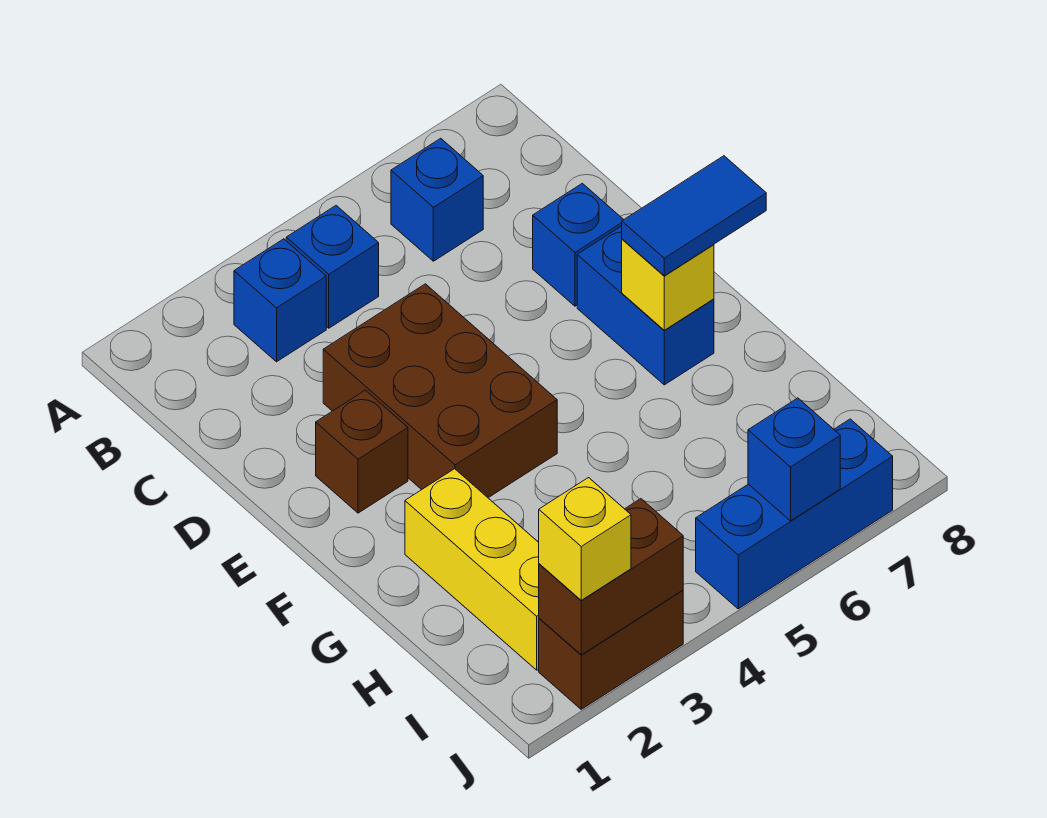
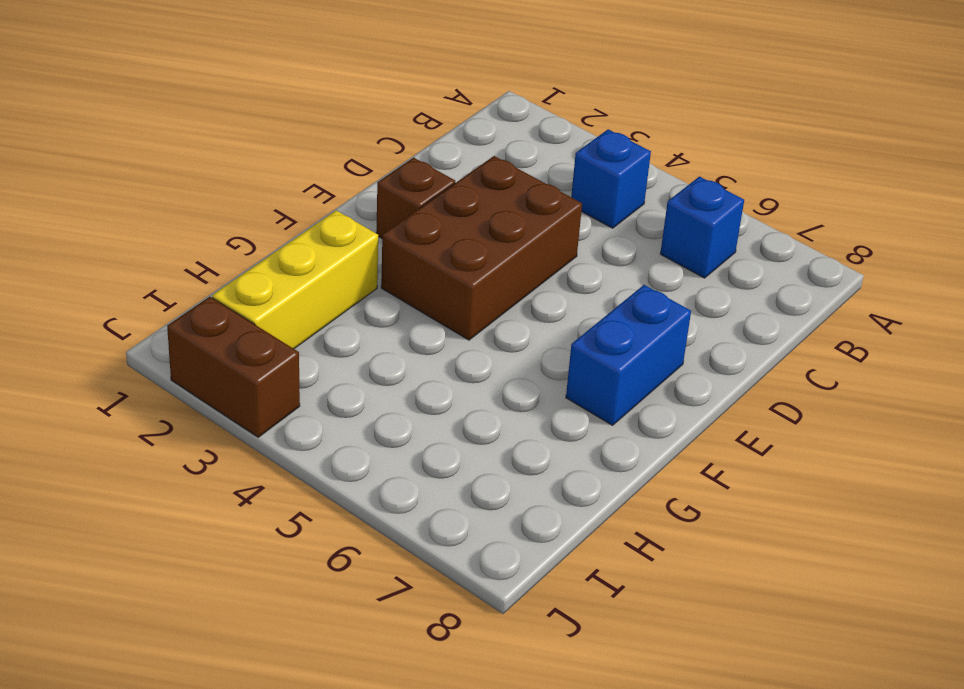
none -> blue brick B3 level 1
none -> blue brick D7 level 1
none -> blue brick J5:J7 level 1

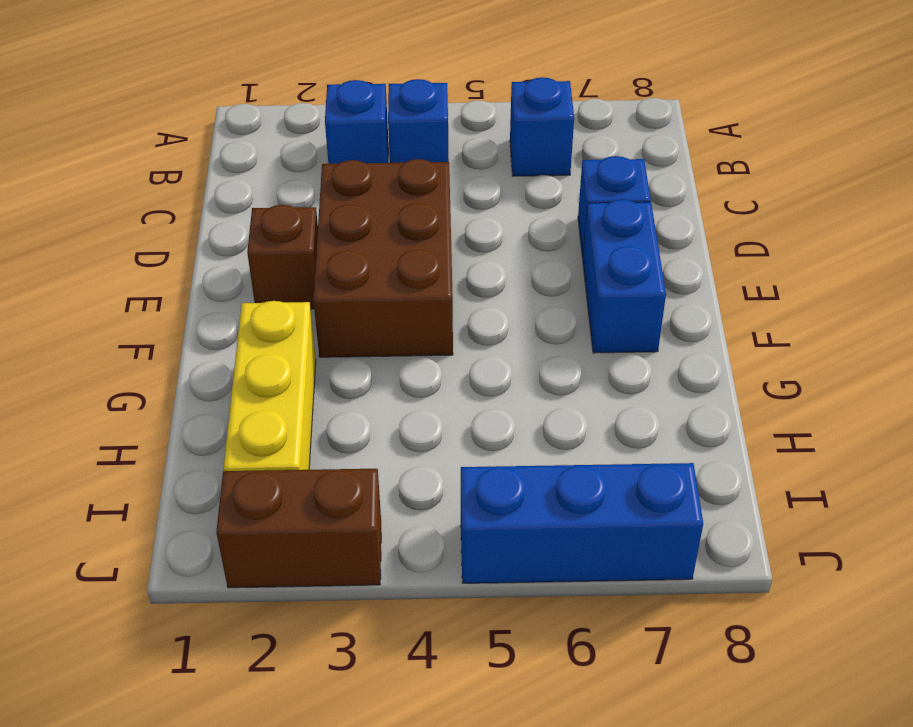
none -> yellow brick F7 level 2
none -> brown brick J2:J3 level 2
none -> blue brick J6 level 2

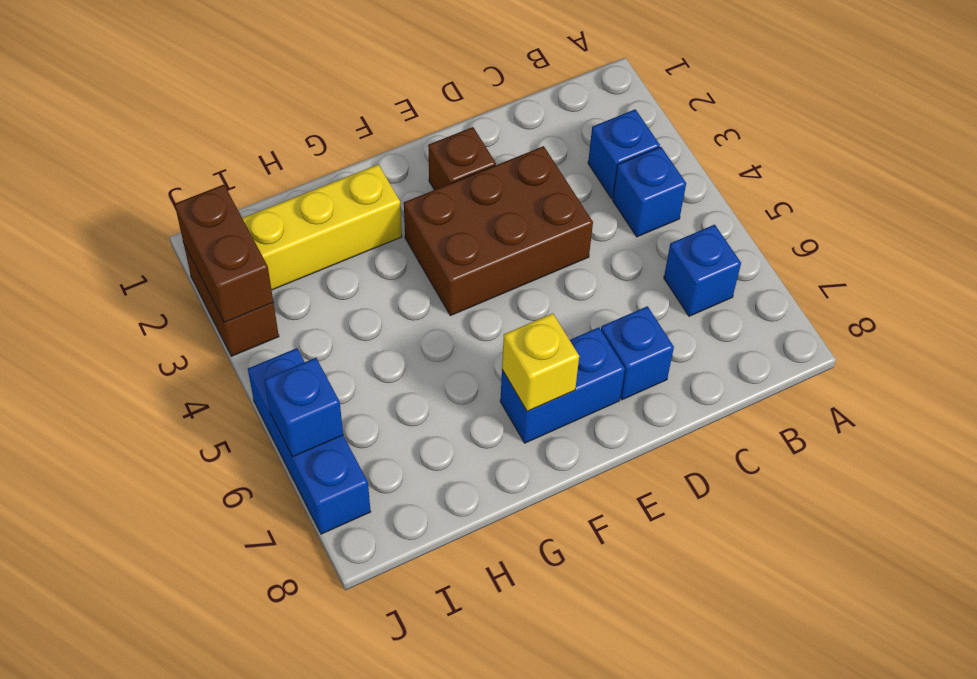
none -> blue tile F7:F8 level 3
none -> yellow brick J2 level 3

